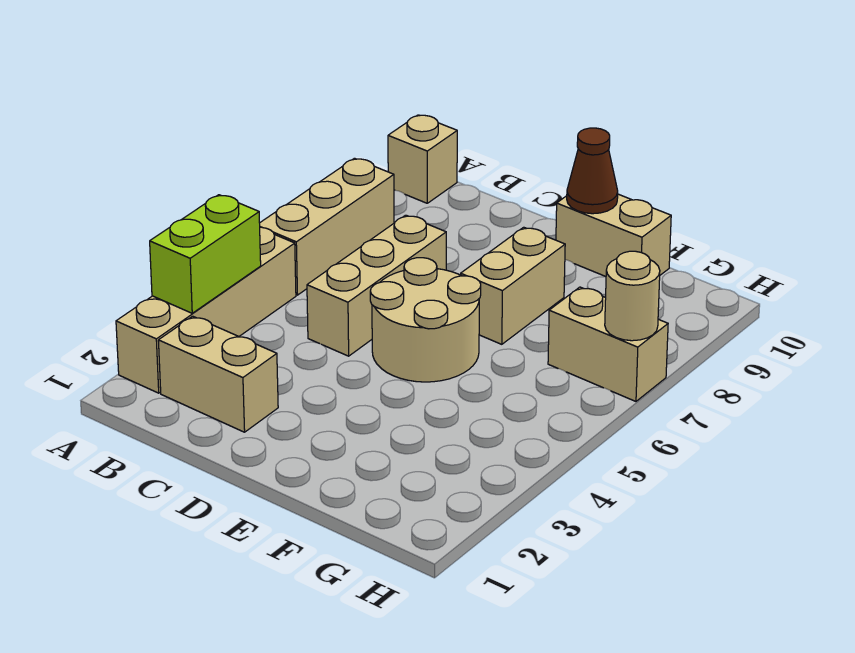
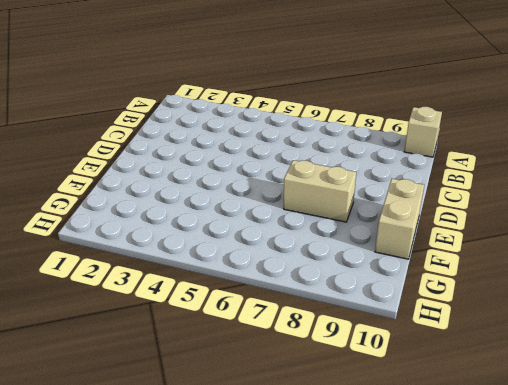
none -> tan brick A2:A5 level 1
none -> tan brick A6:A8 level 1
none -> tan brick B2:C2 level 1

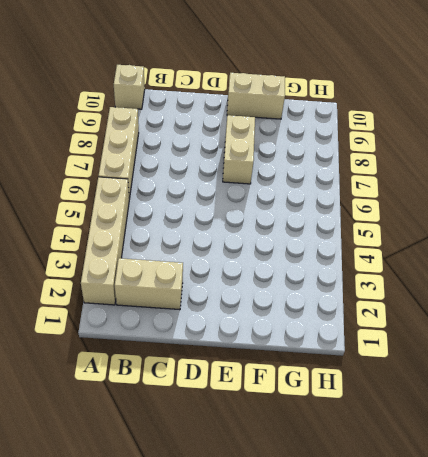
none -> tan brick C5:C7 level 1
none -> tan round brick D5:E6 level 1
none -> tan brick G7:H7 level 1

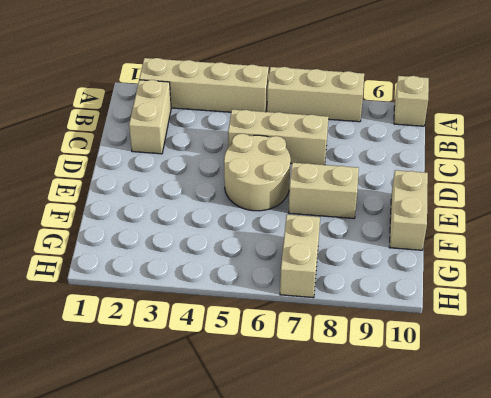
none -> lime brick A3:A4 level 2
none -> brown cone E10 level 2
none -> tan round brick H7 level 2

